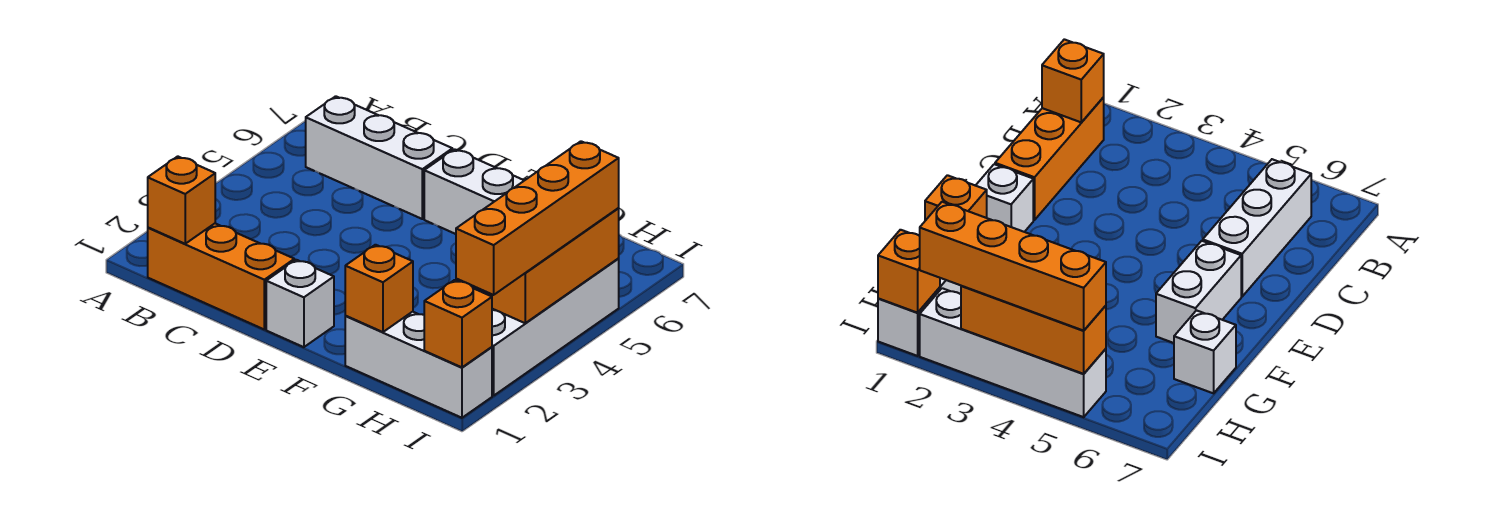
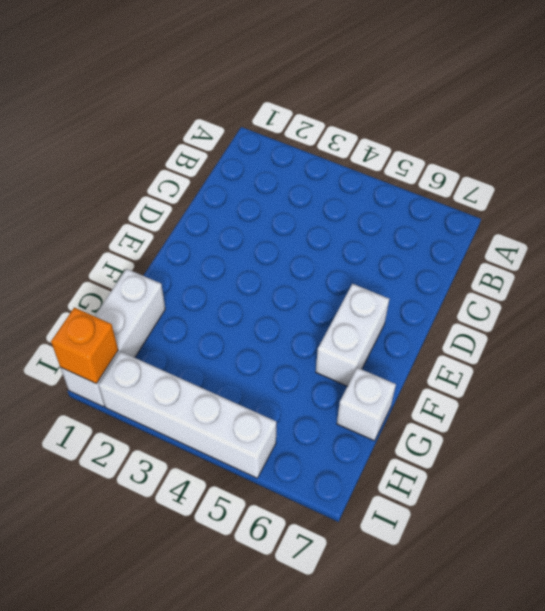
none -> orange brick B1:D1 level 1
none -> white brick B6:D6 level 1
none -> white brick E1 level 1

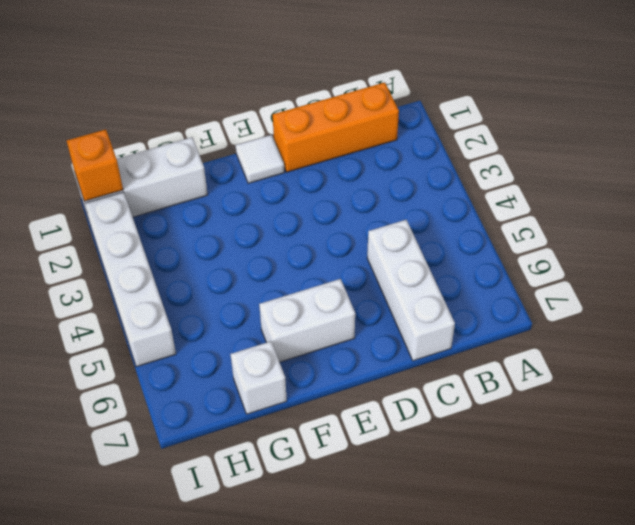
white brick C5:C7 level 1 -> white brick B6:D6 level 1
white tile E1 level 1 -> white brick E1 level 1
none -> orange brick B1 level 2
none -> orange brick G1 level 2
none -> orange brick I3:I5 level 2

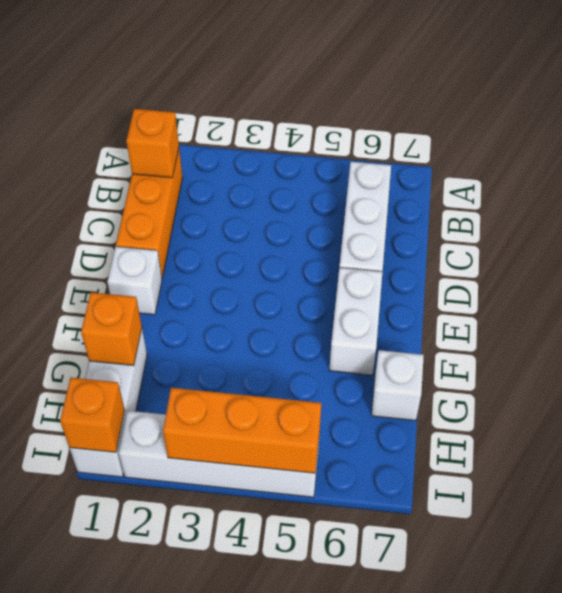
none -> orange brick I2:I5 level 3

